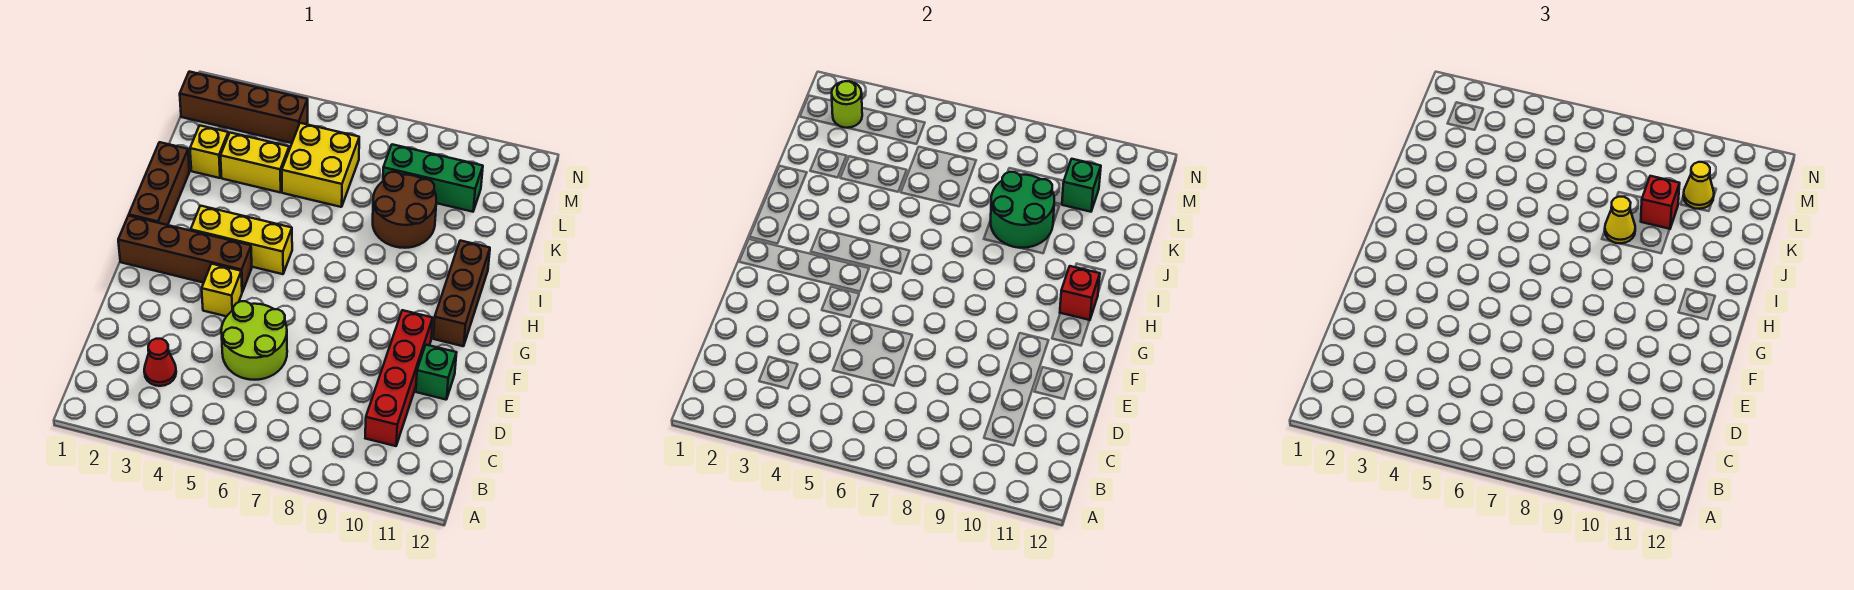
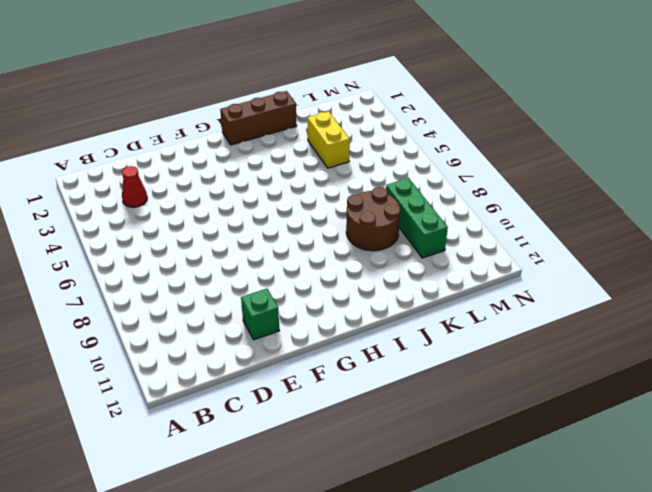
none -> red brick C10:F10 level 1
none -> lime round brick D5:E6 level 1
none -> yellow brick F4 level 1

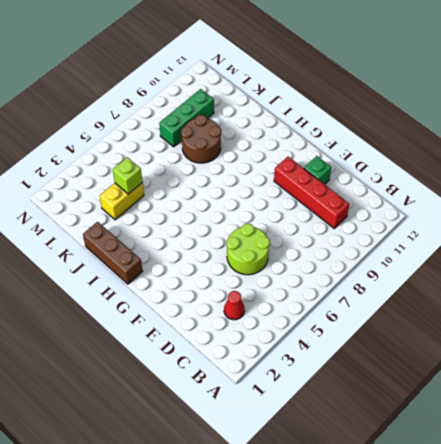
lime brick K4 level 2 -> none
none -> yellow brick F4 level 1
none -> brown brick G1:G4 level 1
none -> brown brick G11:I11 level 1

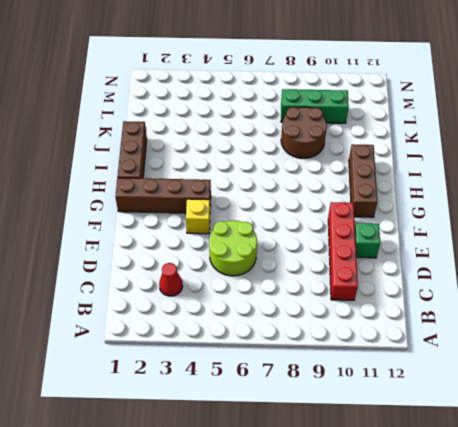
none -> yellow brick H3:H5 level 1
none -> yellow brick K2 level 1
none -> yellow brick K3:K4 level 1

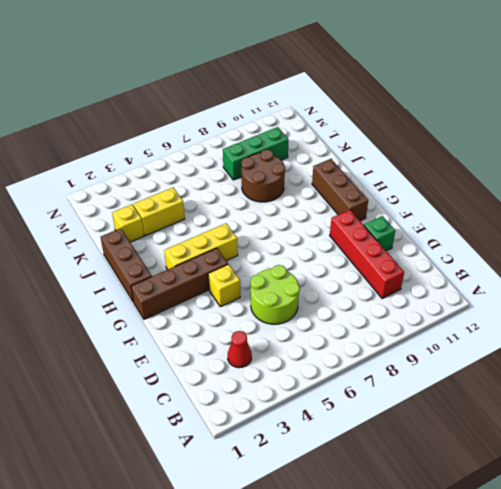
none -> yellow brick K5:L6 level 1
none -> brown brick M1:M4 level 1
none -> red brick H11 level 2

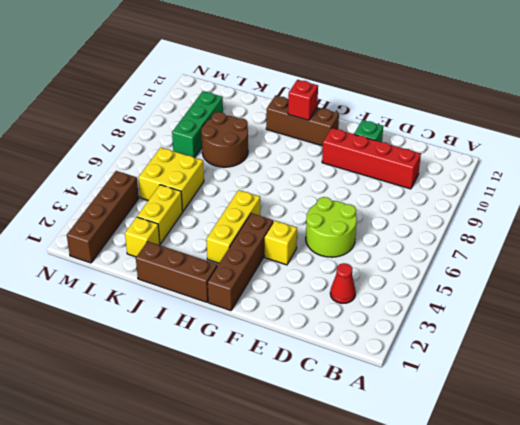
none -> green round brick J8:K9 level 2
none -> green brick L10 level 2
none -> lime round brick M2 level 2

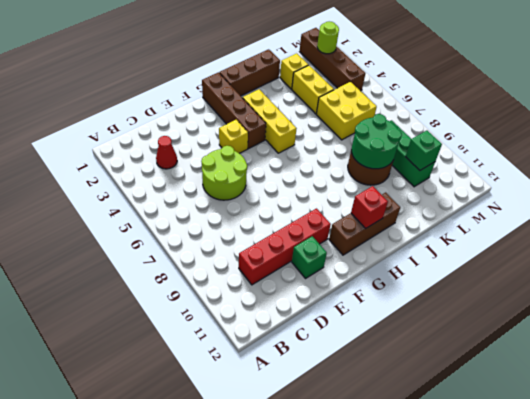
none -> yellow cone J8 level 3
none -> red brick K9 level 3
none -> yellow cone L10 level 3

